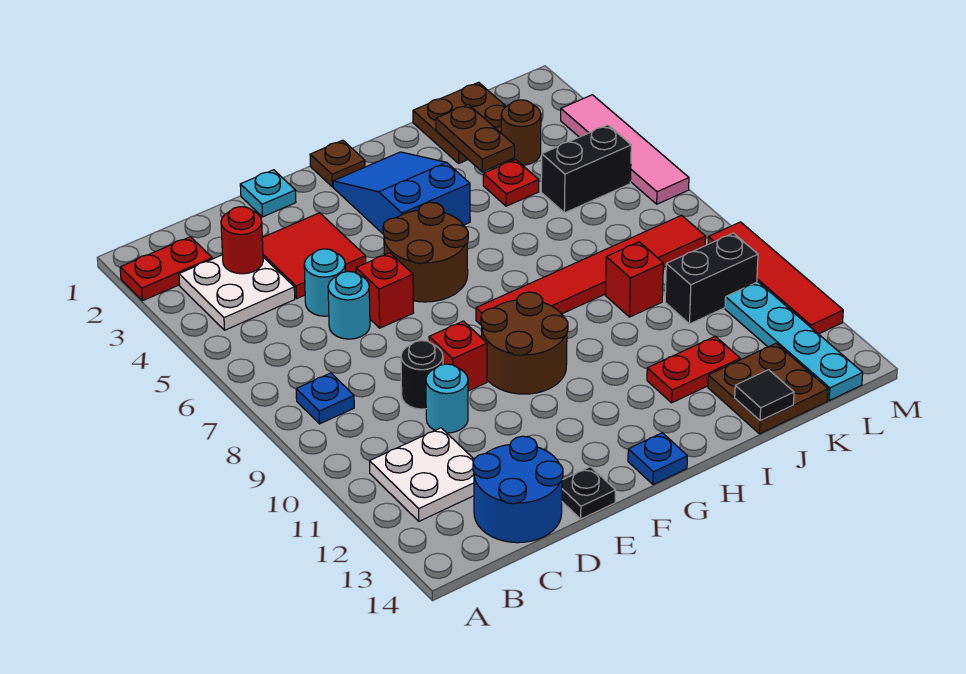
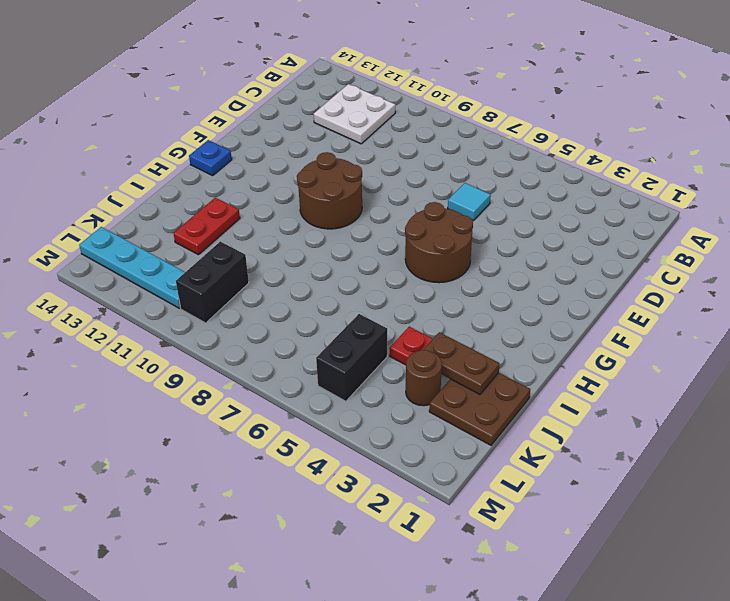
cyan tile D6 level 1 -> cyan round brick D6 level 1
none -> red plate A2:B2 level 1
none -> white plate B3:C4 level 1
none -> blue plate B8 level 1
none -> blue round brick C13:D14 level 1

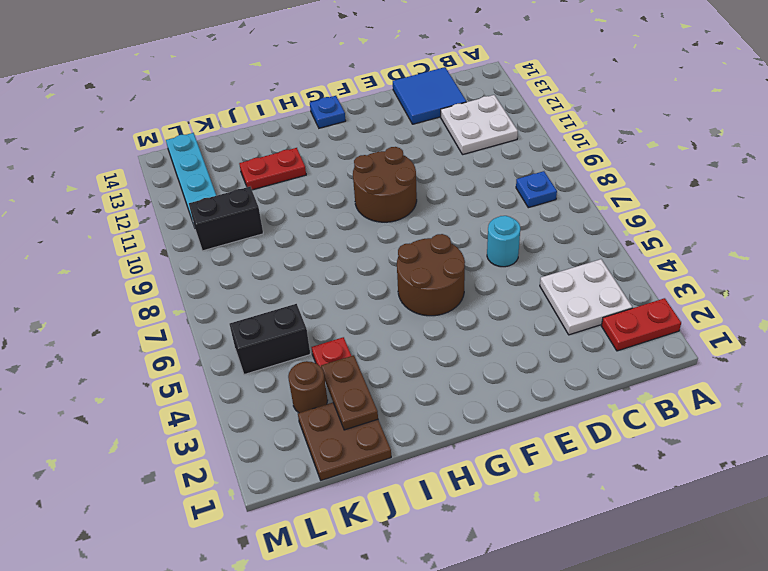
blue tile C13:D14 level 1 -> blue round brick C13:D14 level 1
none -> red tile D3:E4 level 1
none -> cyan round brick D5 level 1
none -> black round brick D9 level 1
none -> cyan round brick D10 level 1

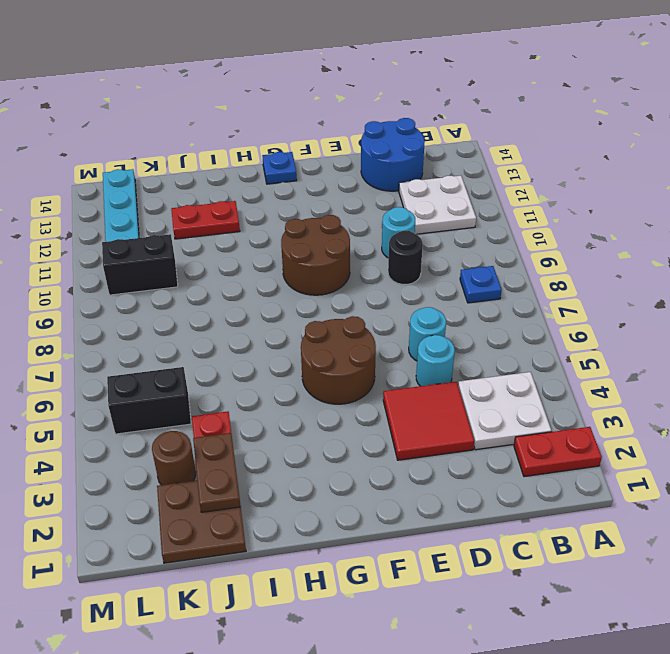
none -> cyan plate E1 level 1
none -> red brick E6 level 1
none -> red brick E9 level 1
none -> black plate E14 level 1

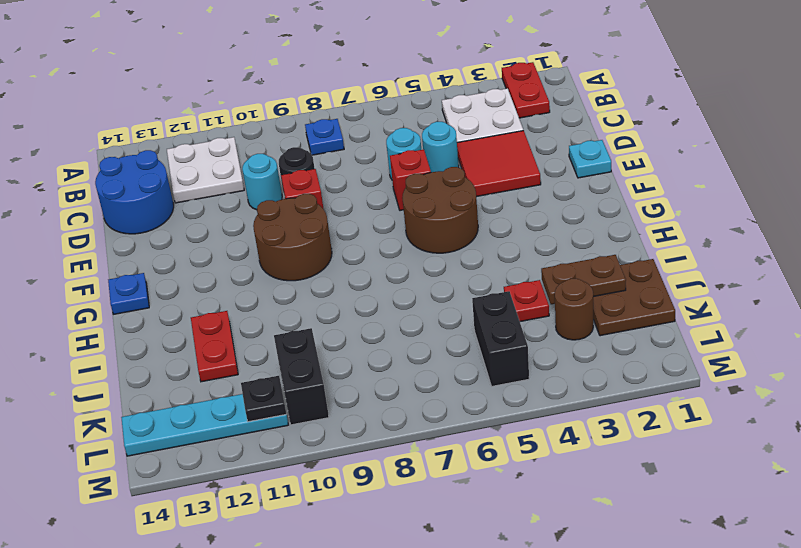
black plate L11 level 2 -> black plate E14 level 1
none -> brown plate G1 level 1
none -> blue slope G2:H4 level 1 top 4
none -> red tile G8:L8 level 1
none -> red brick J9 level 1

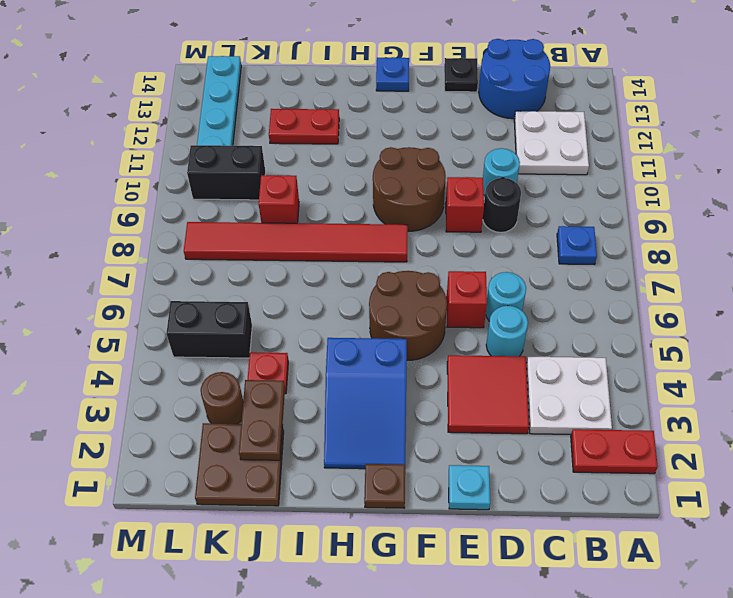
none -> brown plate J13:K14 level 1
none -> pink tile M3:M6 level 1
none -> red tile M9:M12 level 1
none -> red round brick C3 level 2

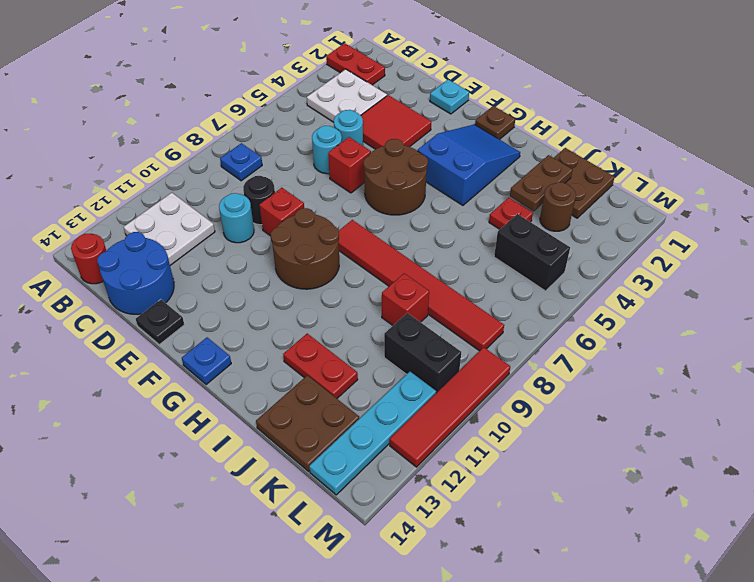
red round brick B14 level 1 -> red round brick C3 level 2
none -> pink tile M3:M6 level 1
none -> black tile J14 level 2

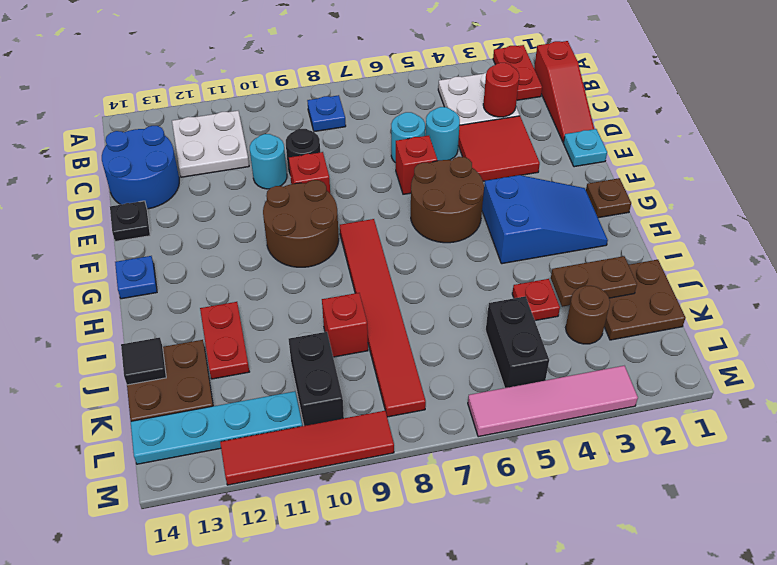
red slope B1:D1 level 1 top B -> none

